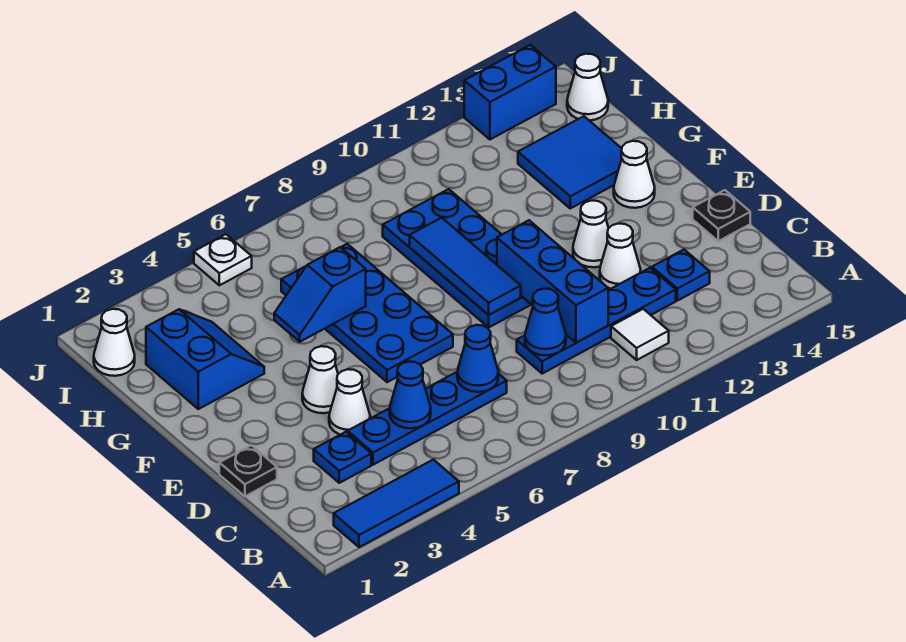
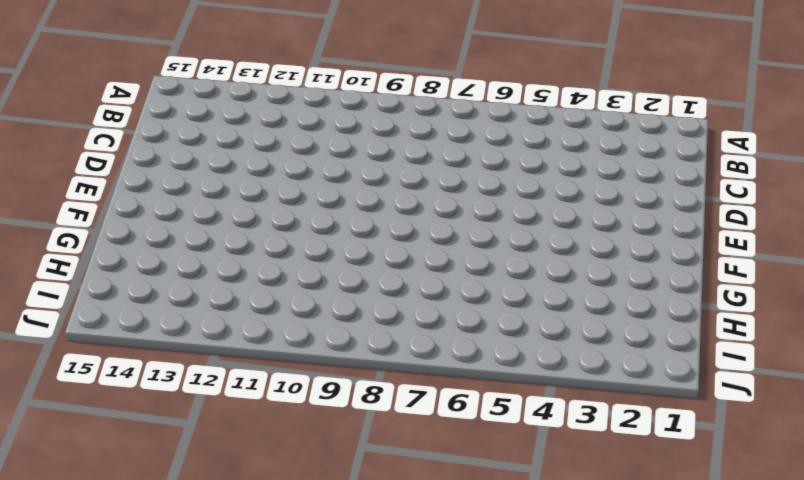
none -> blue tile A2:A4 level 1
none -> white tile B11 level 1
none -> blue plate C3 level 1

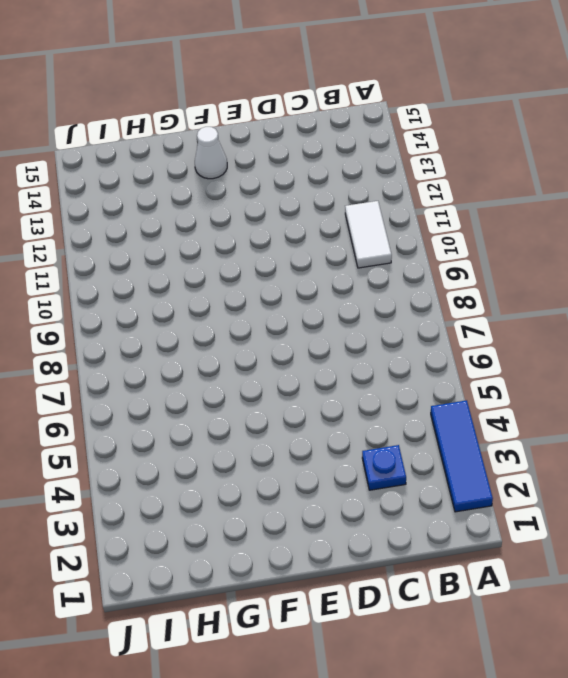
white tile B10:B11 level 1 -> white tile B11 level 1
none -> blue plate C4:C7 level 1
none -> blue plate C9:C12 level 1
none -> blue plate C13 level 1

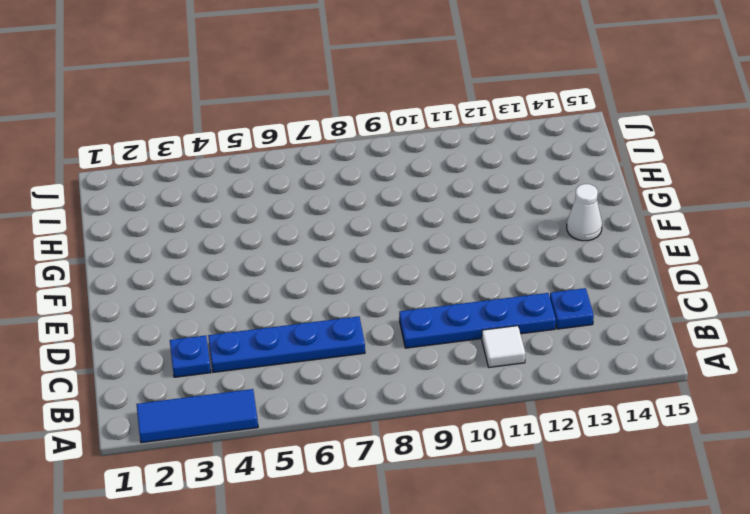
none -> black plate D1 level 1
none -> white cone D4 level 1
none -> white cone D12 level 1

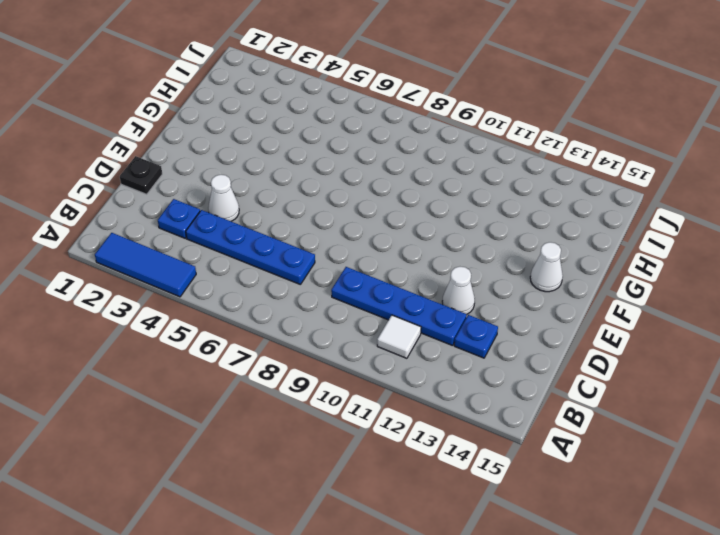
none -> black plate D15 level 1
none -> white cone E4 level 1
none -> blue plate E6:H7 level 1

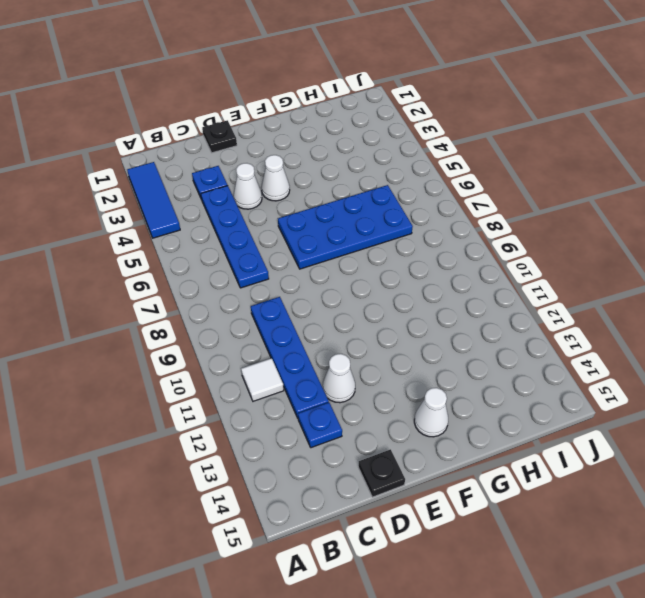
none -> blue plate E9:H10 level 1
none -> white cone E12 level 1
none -> blue slope G2:H3 level 1 top 2

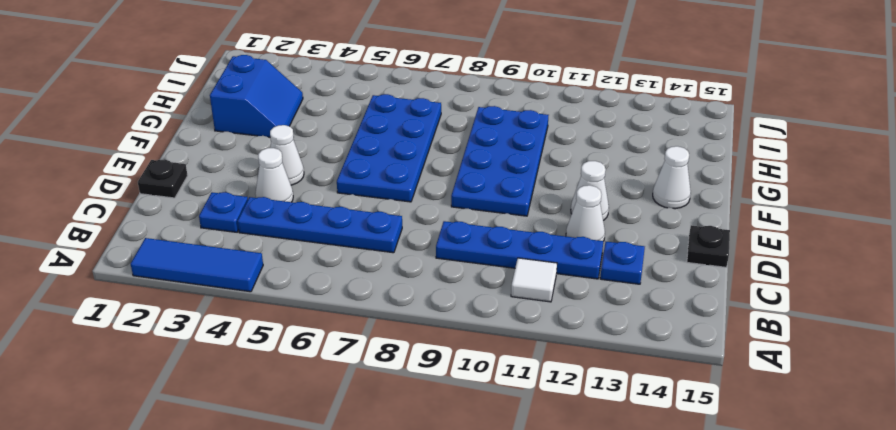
none -> blue tile G13:H14 level 1
none -> white cone I1 level 1
none -> white cone I15 level 1

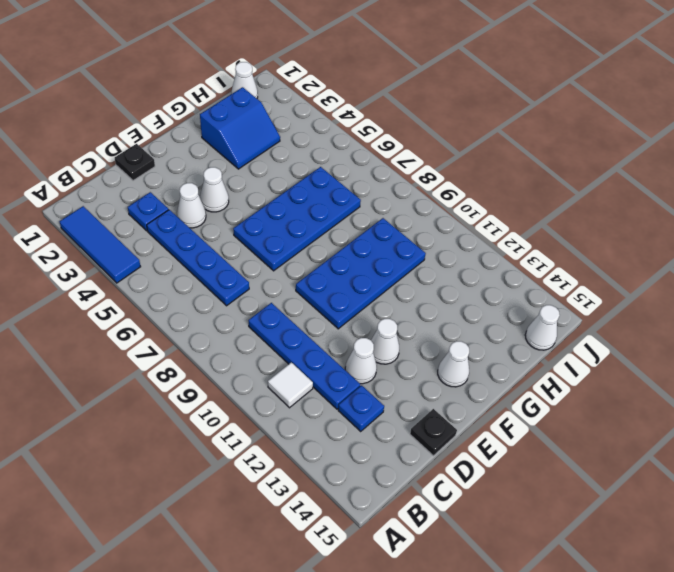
none -> blue tile G13:H14 level 1
none -> white plate J5 level 1
none -> blue brick J13:J14 level 1

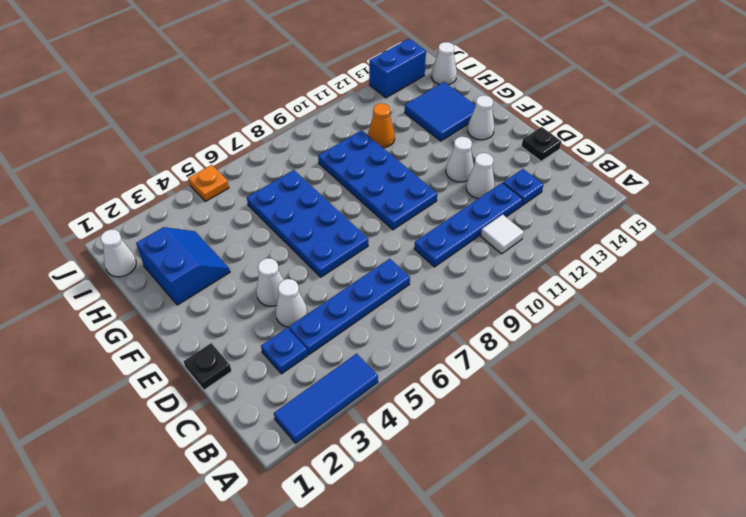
orange cone H11 level 1 -> none
orange plate J5 level 1 -> white plate J5 level 1
none -> blue cone C5 level 2
none -> blue cone C7 level 2
none -> blue cone C9 level 2

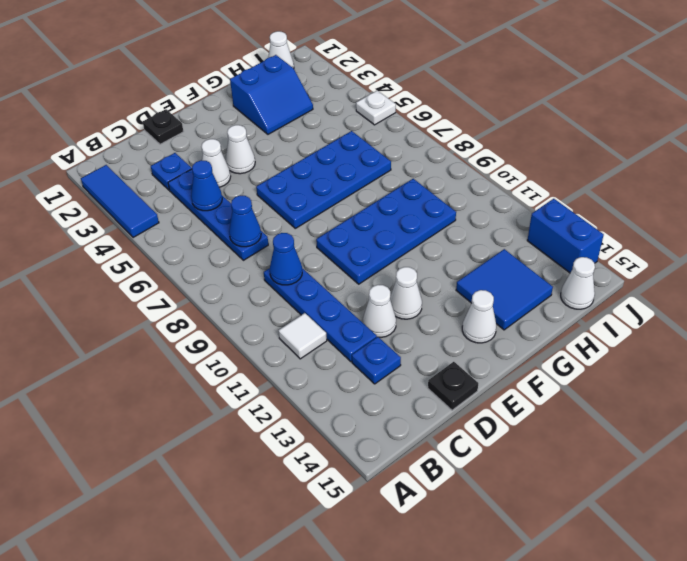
none -> blue brick C10:E10 level 2
none -> blue tile E9:G9 level 2
none -> blue slope G5:G6 level 2 top 6

